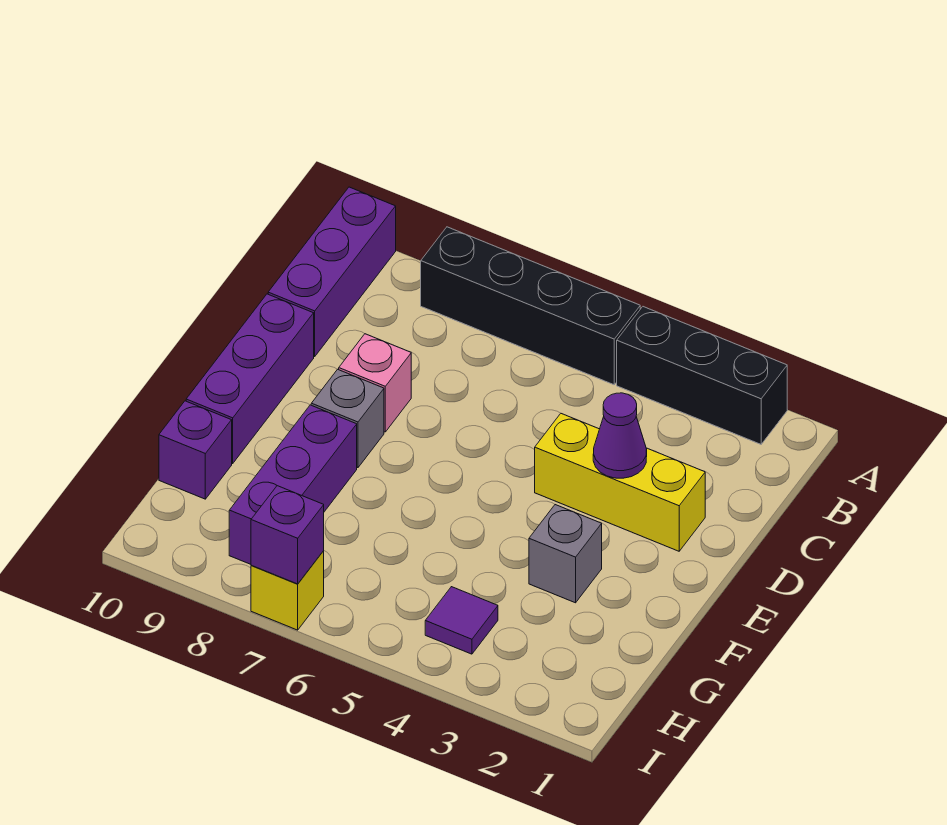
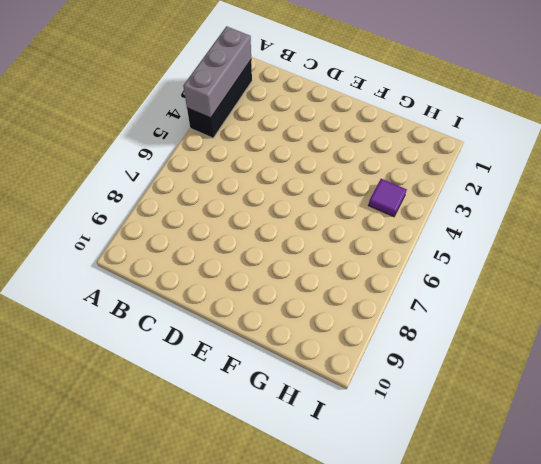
grey brick A2:A4 level 2 -> none
none -> black brick A5:A8 level 1
none -> purple brick A10:C10 level 1
none -> yellow brick D2:D4 level 1

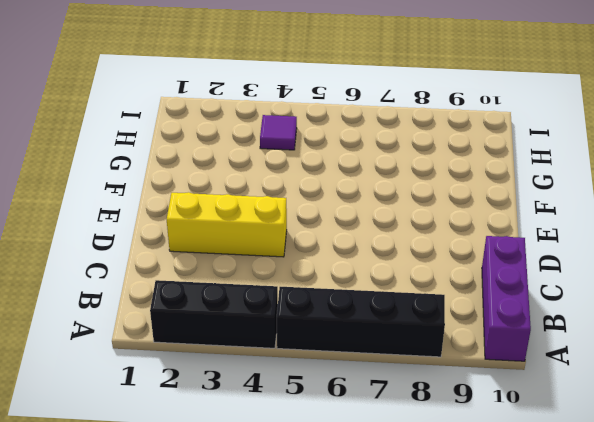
none -> pink brick D8 level 1
none -> purple brick D10:F10 level 1
none -> grey brick E8 level 1

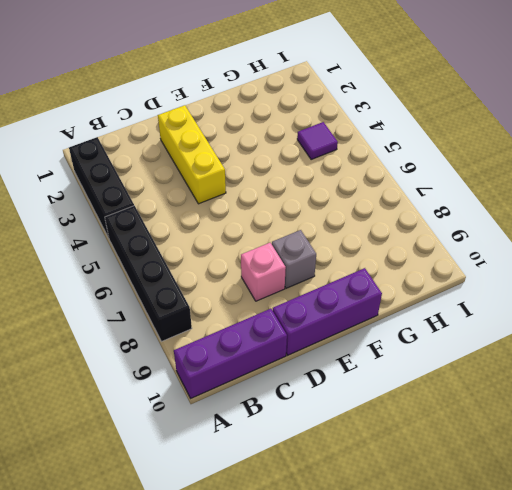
none -> grey brick F3 level 1
none -> purple brick F8:H8 level 1
none -> purple brick G10 level 1

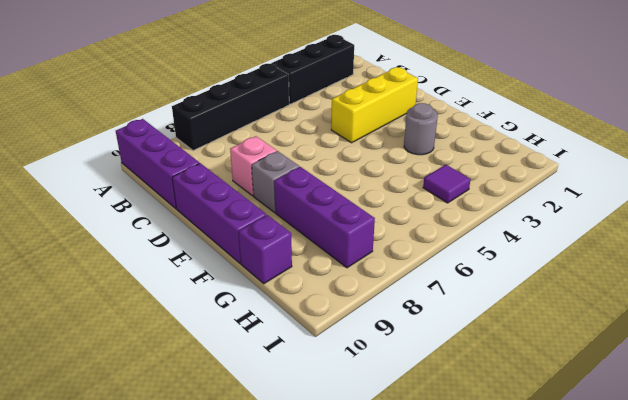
grey round brick F3 level 1 -> grey brick F3 level 1
none -> yellow brick I7 level 1
none -> purple cone D3 level 2
none -> purple brick I7 level 2

